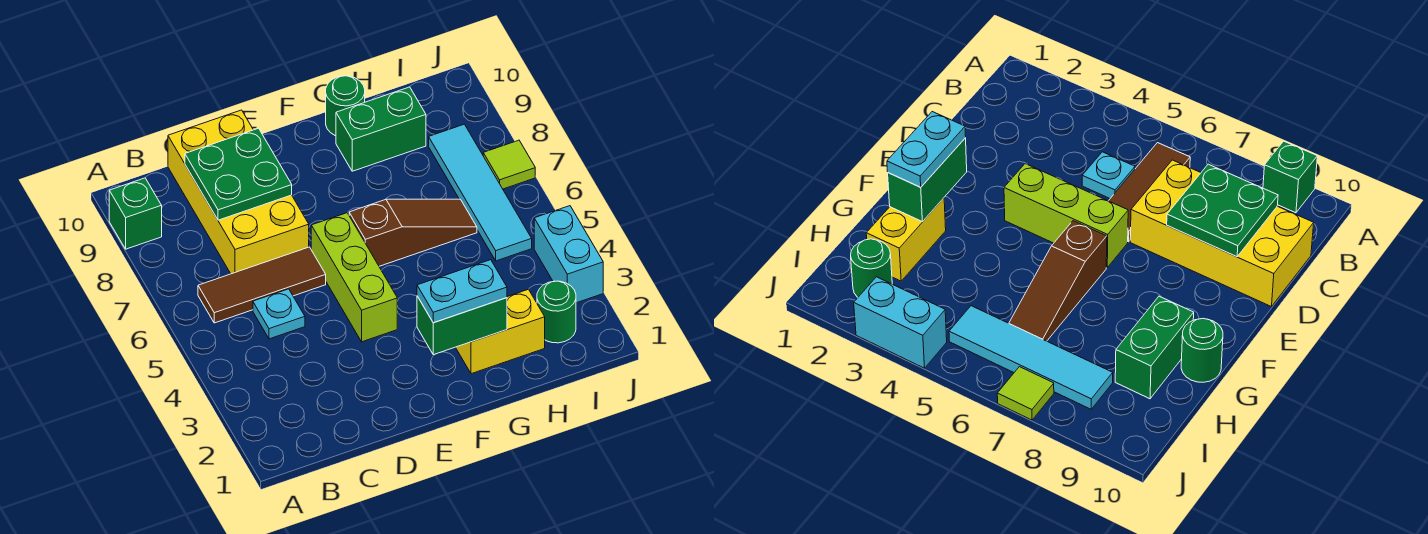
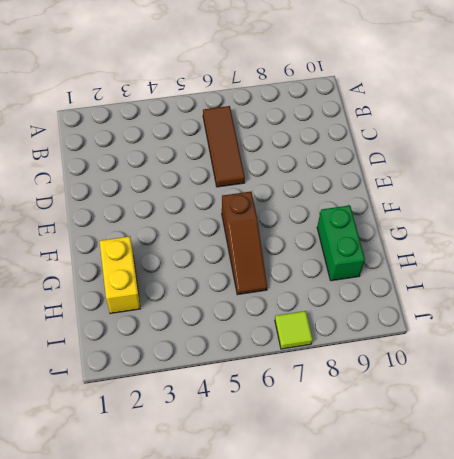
none -> green brick A9 level 1
none -> cyan plate C5 level 1
none -> yellow brick C7:D10 level 1

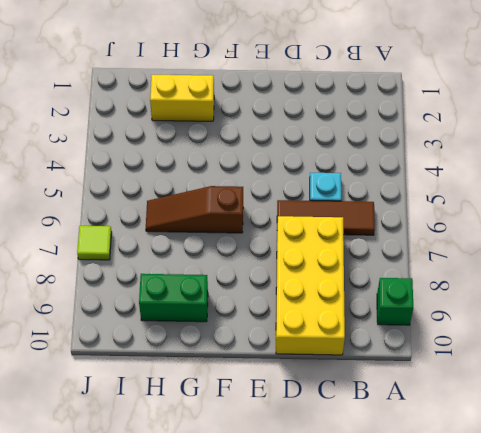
none -> lime brick E4:E6 level 1
none -> green round brick G10 level 1
none -> green round brick I2 level 1

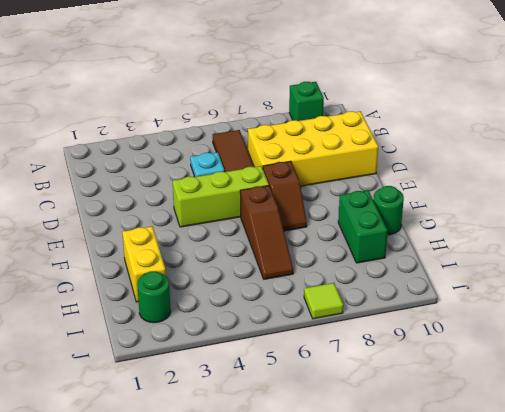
brown slope E7:F7 level 1 top E -> none
none -> cyan tile I5:I8 level 1
none -> cyan brick J3:J4 level 1
none -> green plate C8:D9 level 2

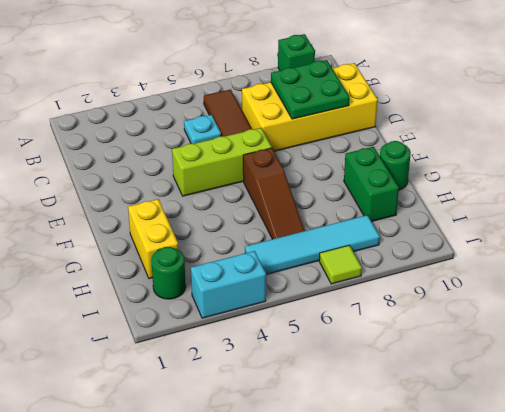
none -> green brick F2:G2 level 2
none -> cyan plate F2:G2 level 3

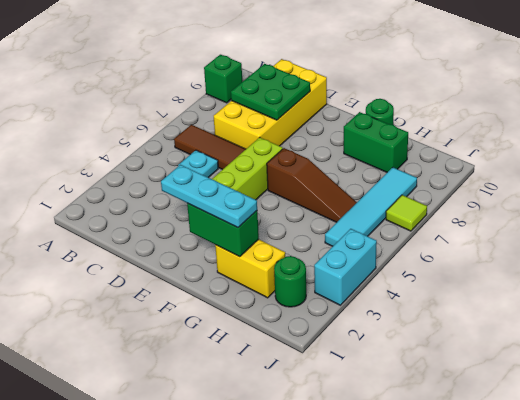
cyan plate E2:G2 level 3 -> cyan plate F2:G2 level 3

